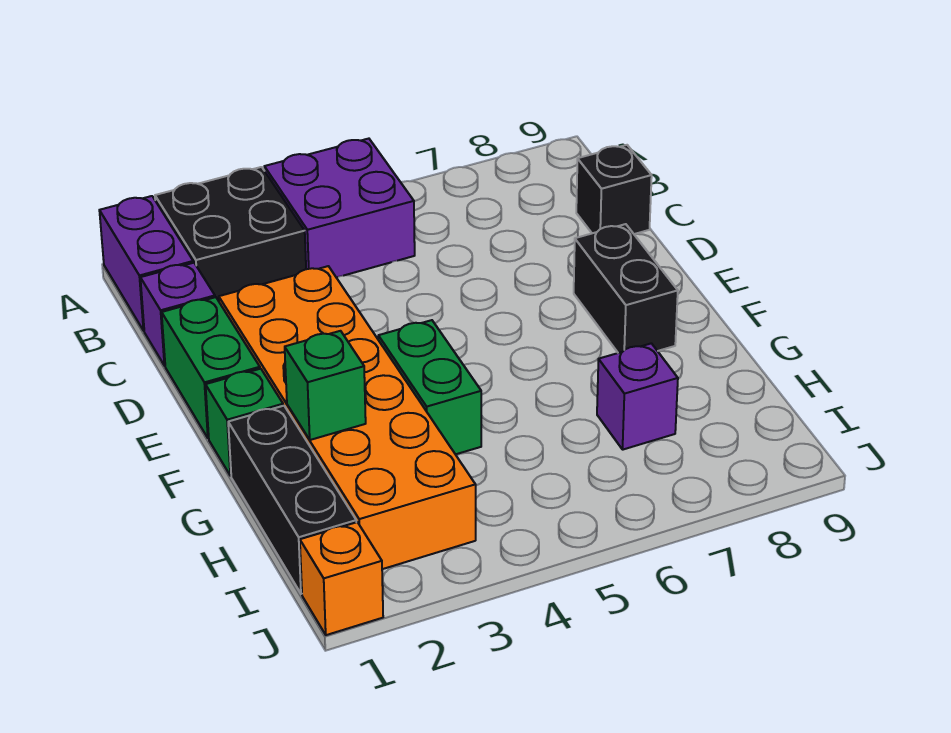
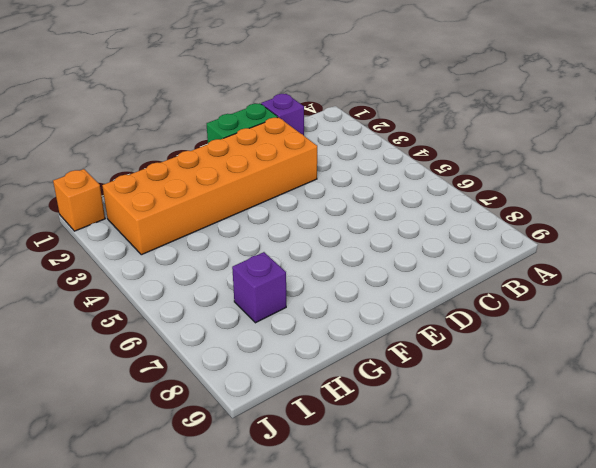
none -> purple brick A1:B1 level 1
none -> black brick A2:B3 level 1
none -> purple brick A4:B5 level 1

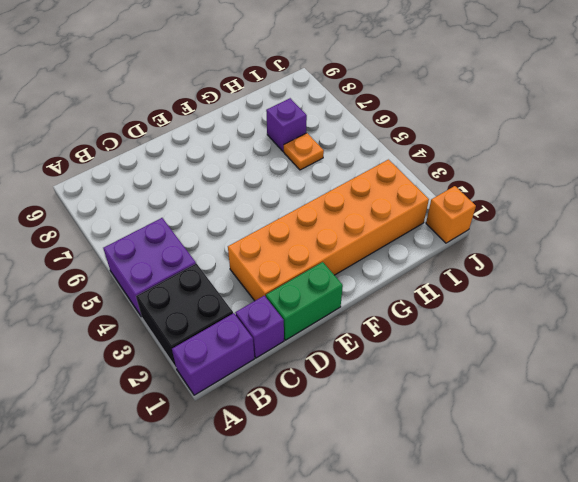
orange plate H6 level 1 -> none
none -> black brick C9 level 1
none -> black brick E8:F8 level 1
none -> green brick F1 level 1

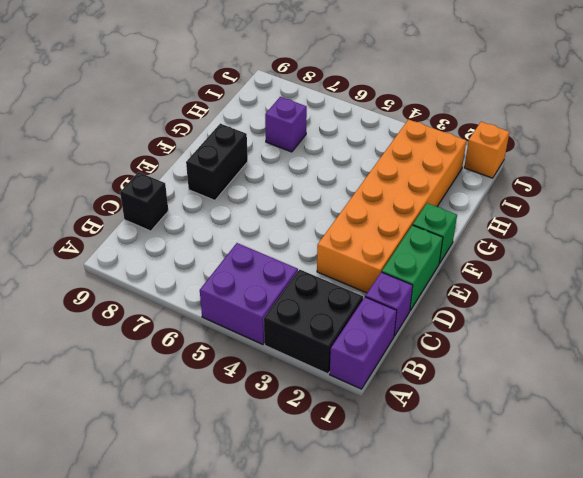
none -> green brick F4:G4 level 1
none -> black brick G1:I1 level 1
none -> green brick G2 level 2

